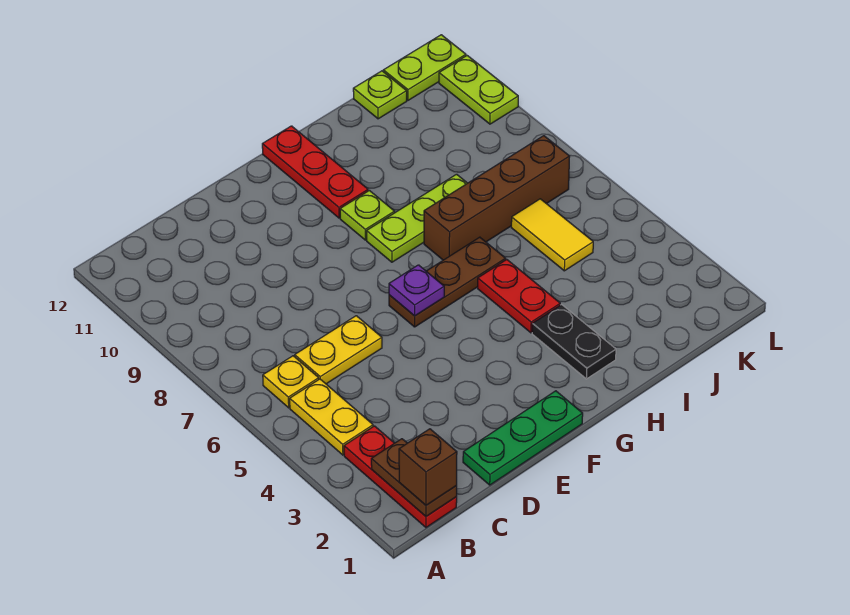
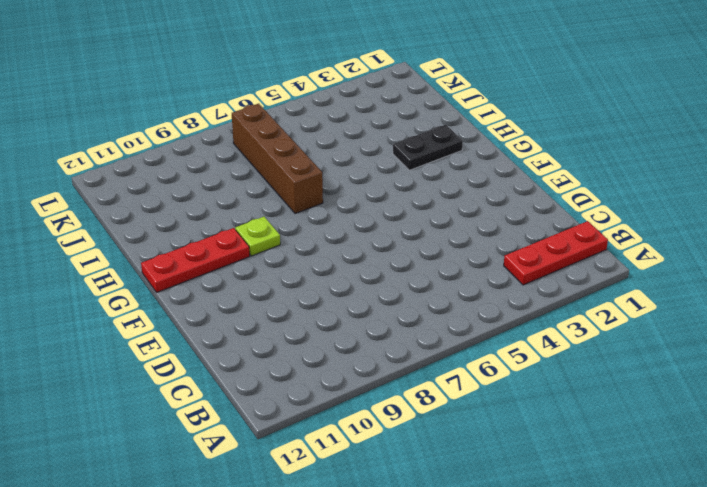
none -> yellow plate B4:B5 level 1
none -> yellow plate B6 level 1
none -> yellow plate C6:D6 level 1

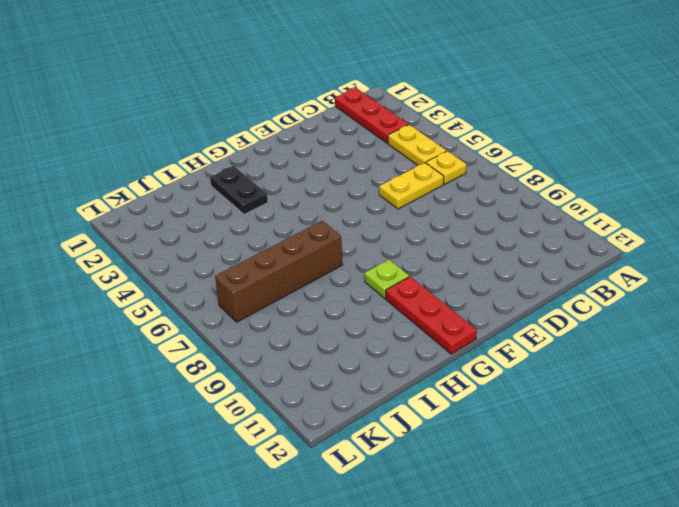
none -> green plate D1:F1 level 1
none -> brown plate F6:H6 level 1
none -> lime plate G8:I8 level 1

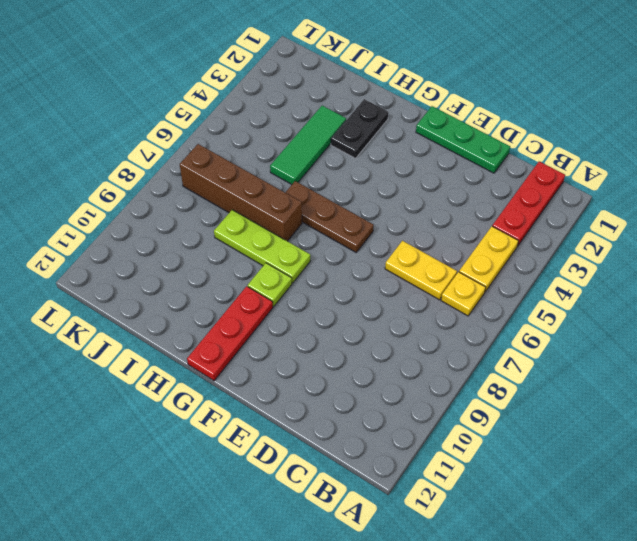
green tile I3:I5 level 1 -> none
none -> red plate H4:H5 level 1
none -> yellow tile J5:J6 level 1
none -> lime plate J12 level 1

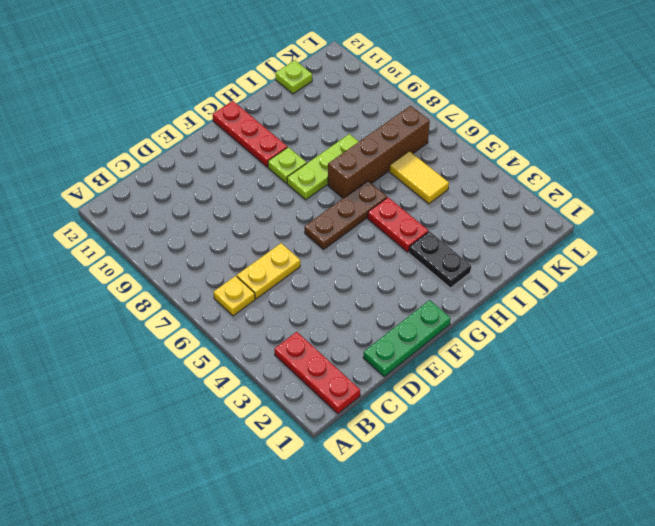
none -> yellow plate B4:B5 level 1
none -> lime plate K12:L12 level 1
none -> lime plate L10:L11 level 1

